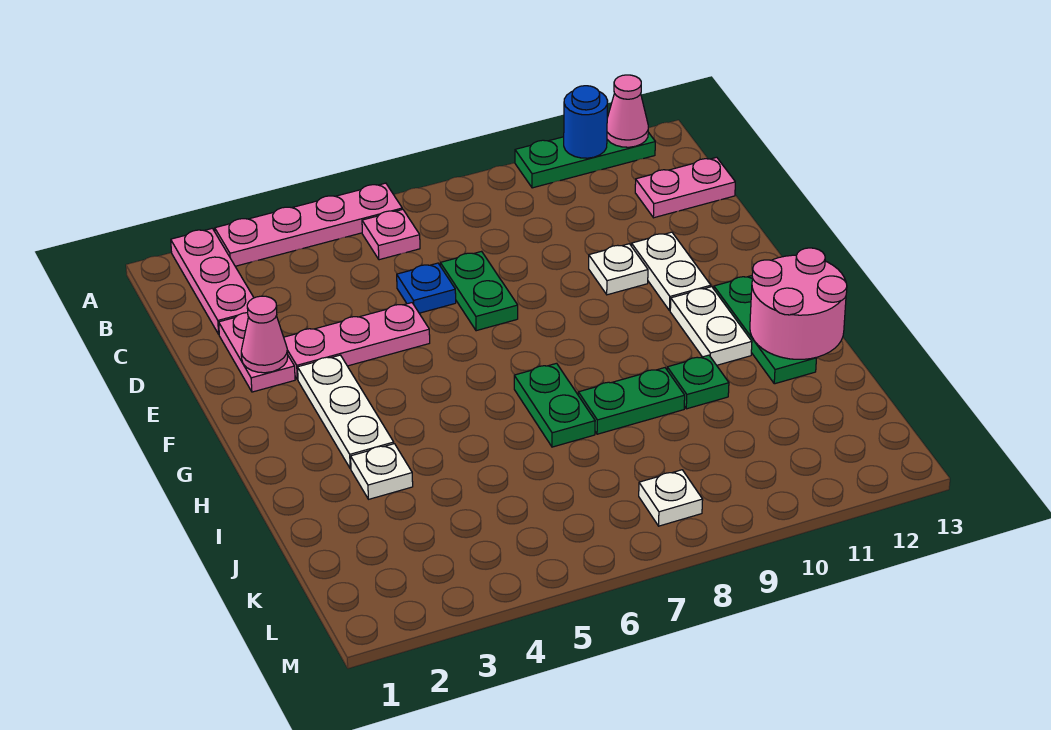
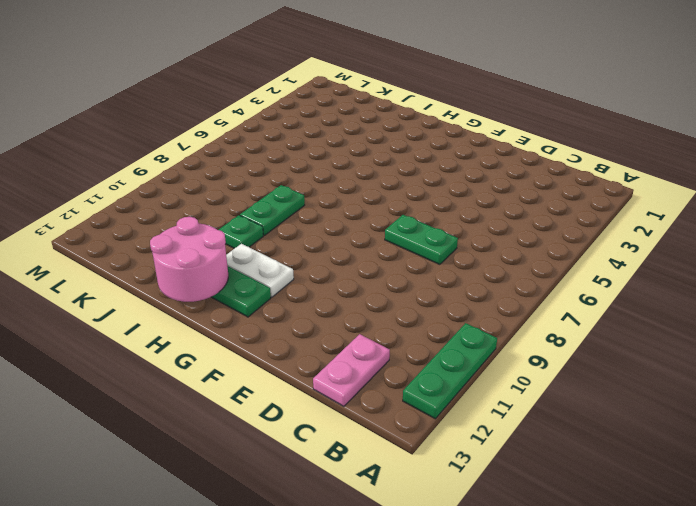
none -> pink plate A2:C2 level 1
none -> pink plate A3:A6 level 1
none -> pink plate B6 level 1

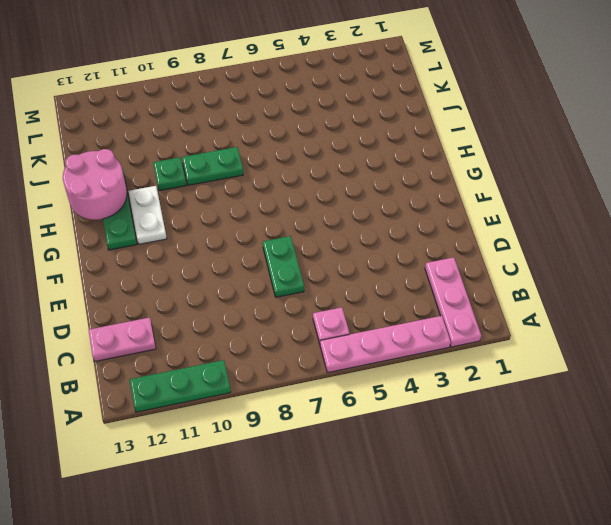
none -> pink plate D2:E2 level 1
none -> blue plate D6 level 1
none -> pink plate E3:E5 level 1

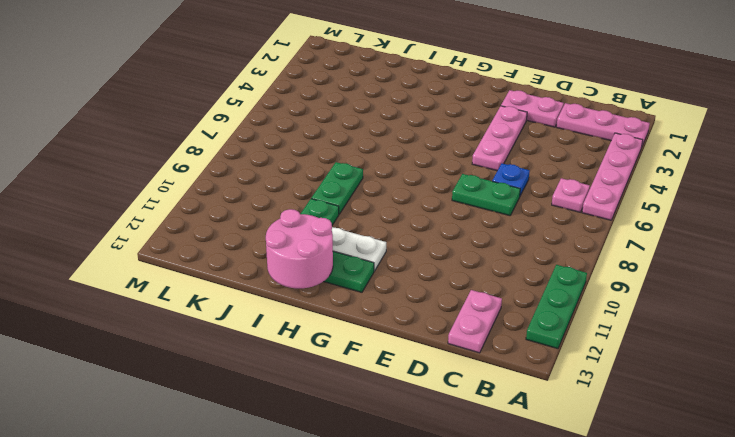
none -> white plate E10 level 1
none -> white plate E11:F11 level 1
none -> white plate F3:H3 level 1

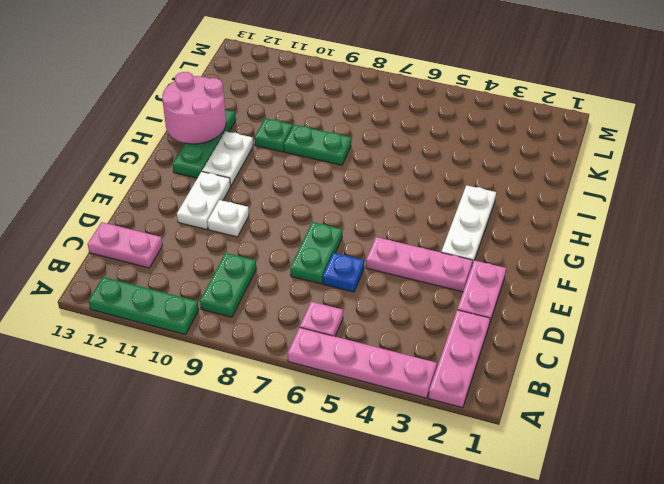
green plate B9:C9 level 1 -> green plate H7:I7 level 1
none -> white plate I3 level 1
none -> white plate L8 level 1
none -> blue round brick A11 level 2

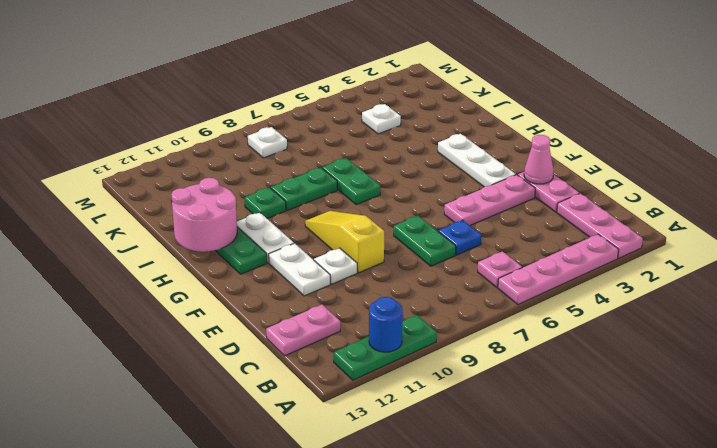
yellow slope E9:G9 level 1 top E -> none
white plate K4 level 1 -> white plate I3 level 1
none -> pink cone A12 level 2

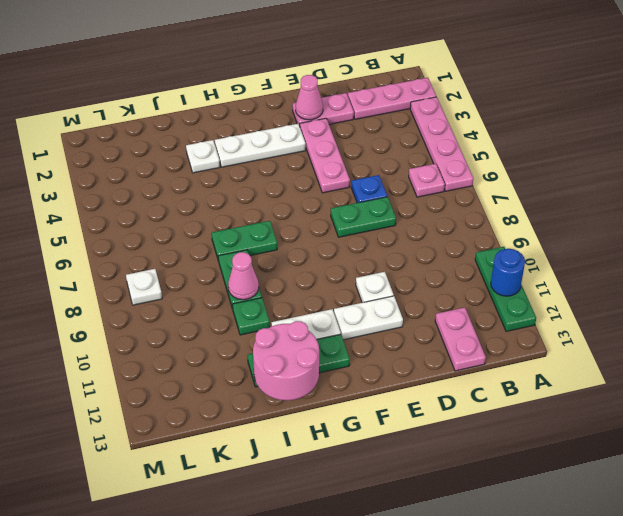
pink cone I9 level 2 -> pink cone A12 level 2

